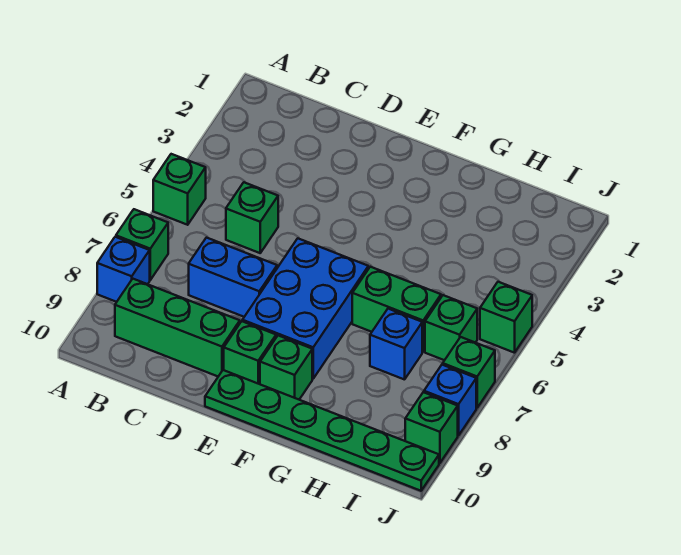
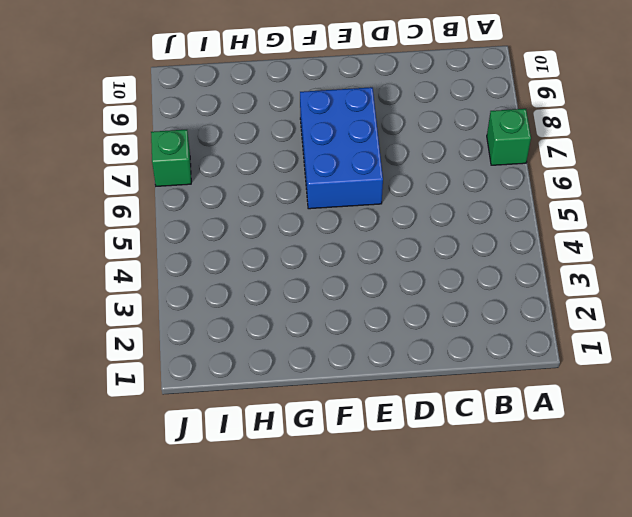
none -> green brick A5 level 1
none -> blue brick A8 level 1
none -> green brick B9:D9 level 1

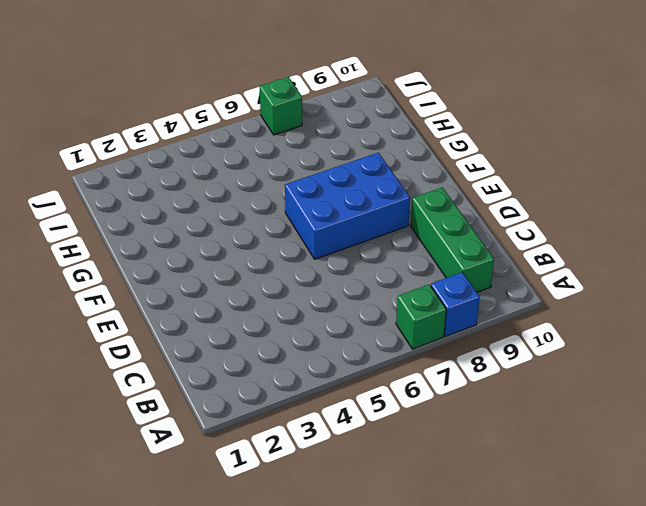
none -> green brick A5 level 1
none -> green brick C5 level 1
none -> blue brick C7:D7 level 1

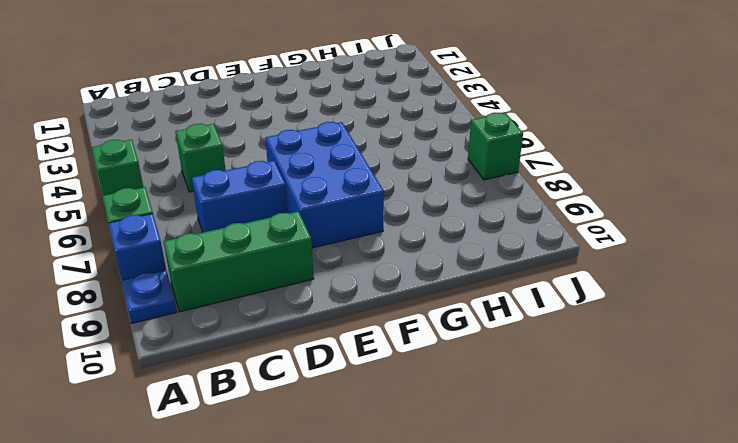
blue plate A9 level 1 -> none
none -> green brick E9 level 1
none -> green plate E10:J10 level 1
none -> green brick F9 level 1

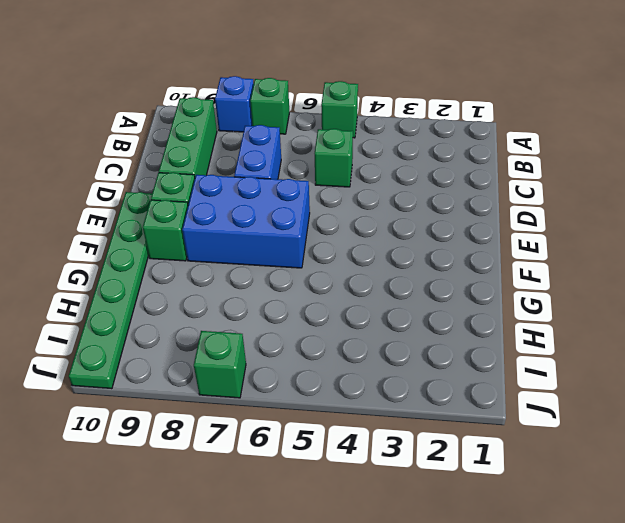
none -> green brick G6:H6 level 1
none -> blue brick H7 level 1
none -> green brick I6 level 1

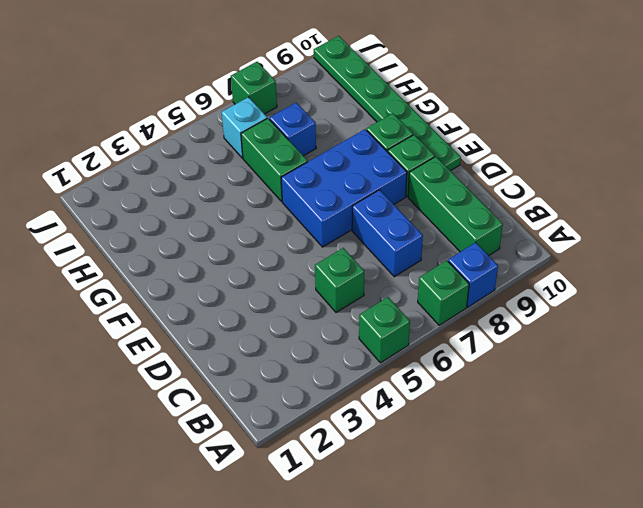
cyan brick I6 level 1 -> green brick I6 level 1
none -> green brick J5 level 1
none -> blue brick J8 level 1
none -> green brick J9 level 1

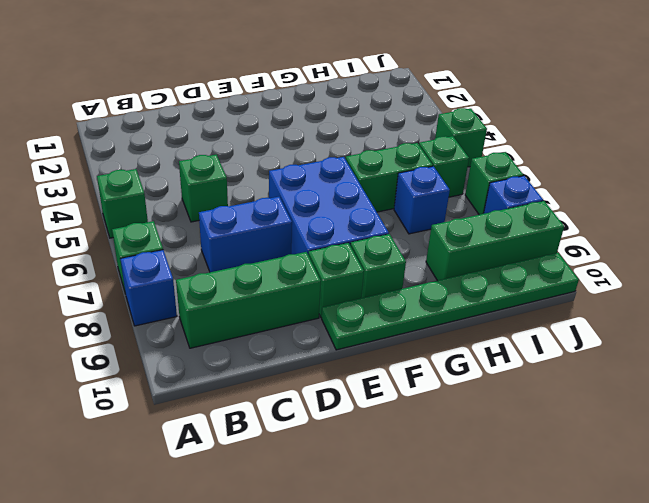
green brick H9:J9 level 1 -> green brick J9 level 1

